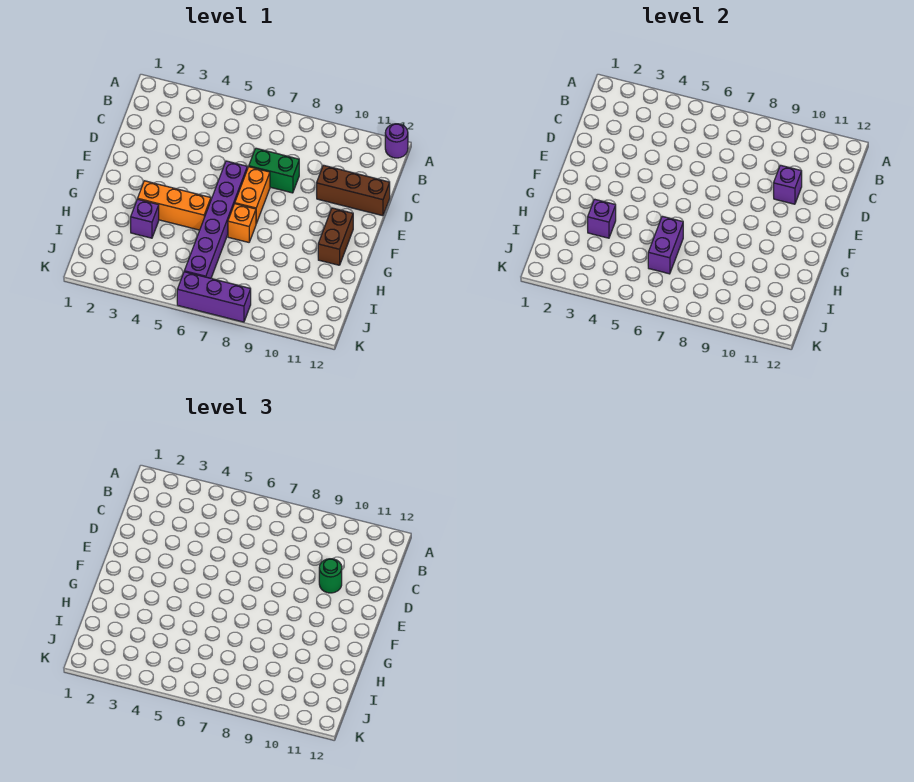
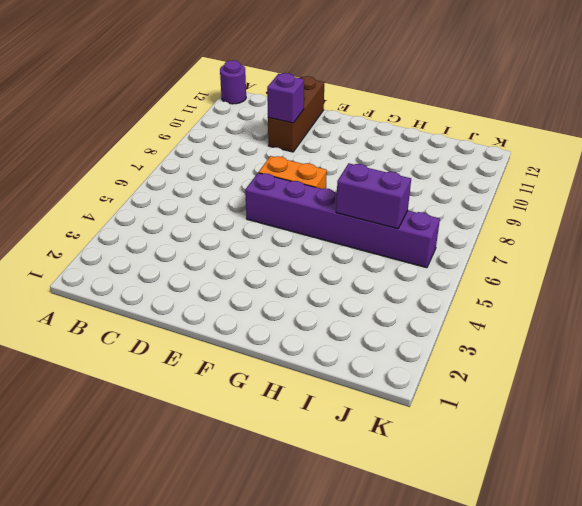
none -> green brick D7:D8 level 1
none -> brown brick F11:G11 level 1
none -> orange brick G3:G5 level 1

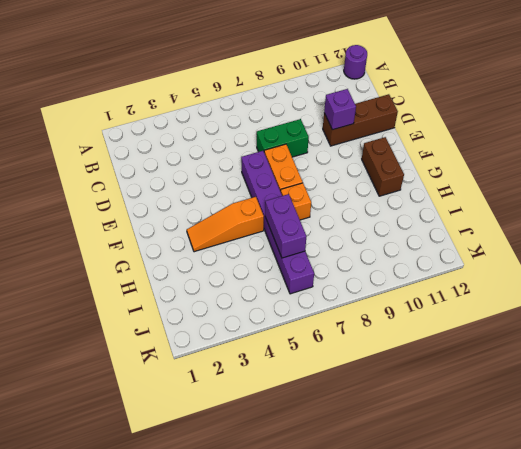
orange slope G3:G5 level 1 top 5 -> orange brick G3:G5 level 1
none -> purple brick H3 level 1
none -> purple brick K6:K8 level 1
none -> purple brick H3 level 2

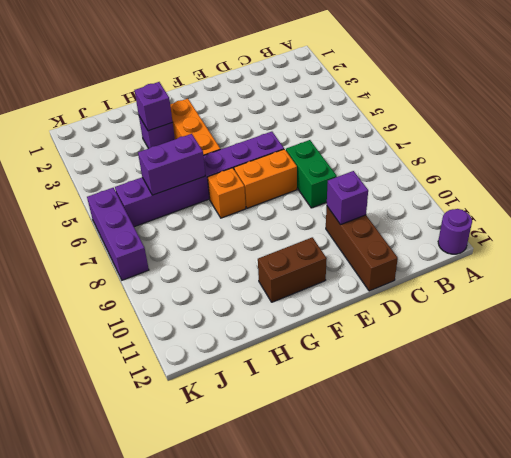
none -> green round brick D10 level 3

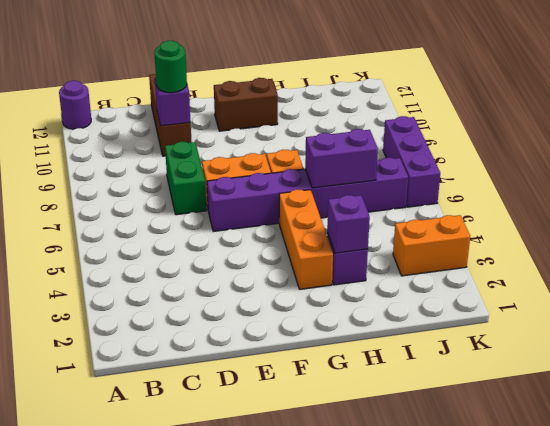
orange brick J3:K3 level 1 -> none

